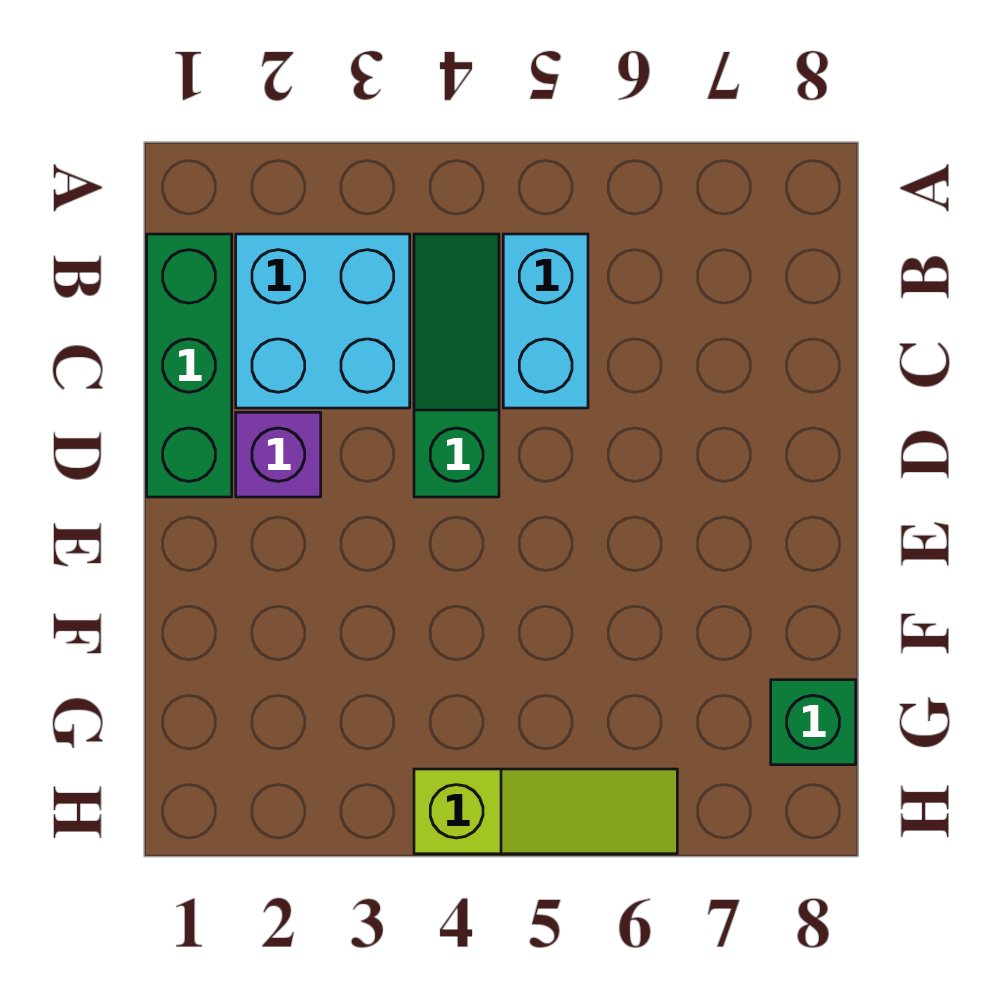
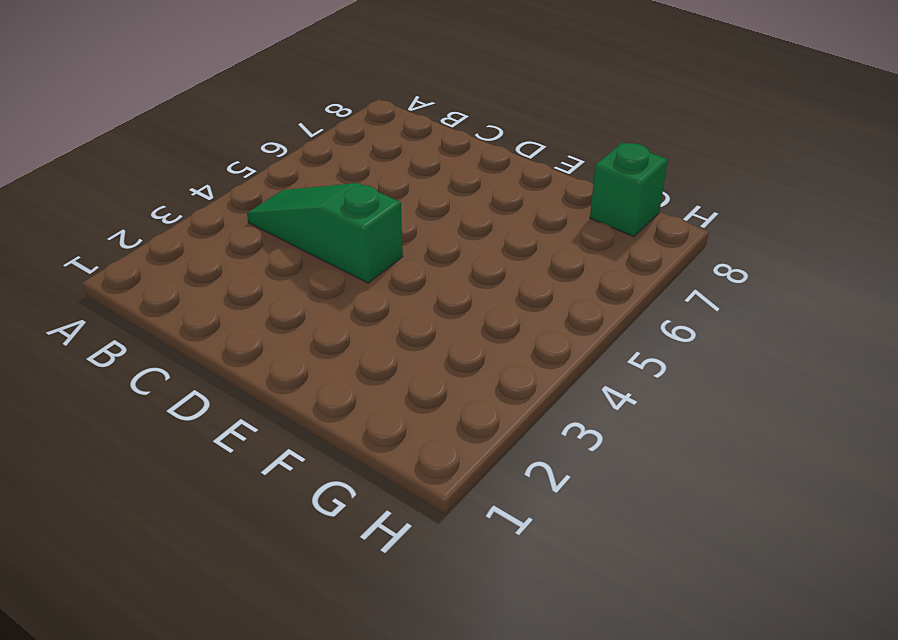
none -> green brick B1:D1 level 1
none -> cyan brick B2:C3 level 1

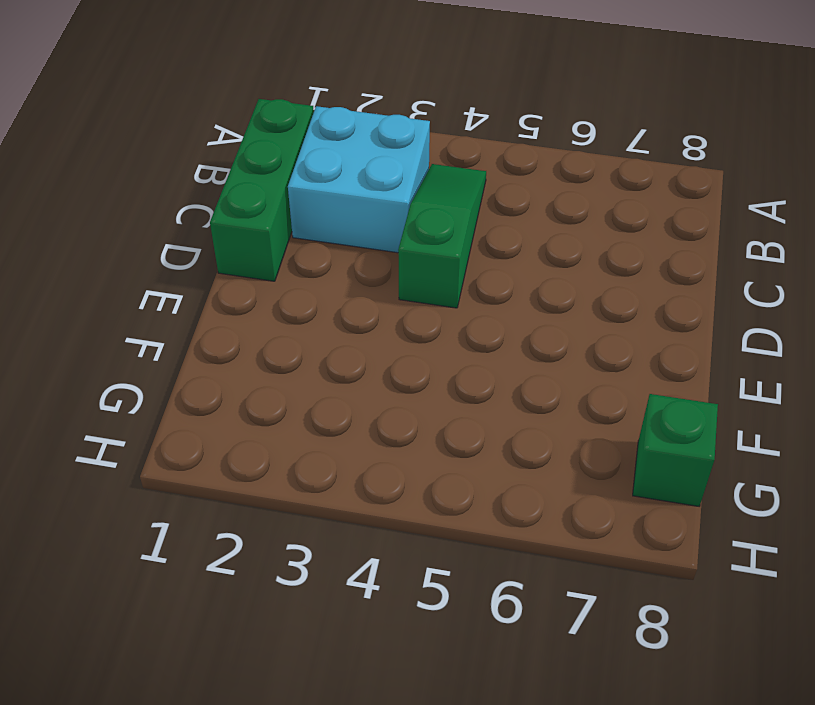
none -> cyan brick B5:C5 level 1
none -> purple brick D2 level 1

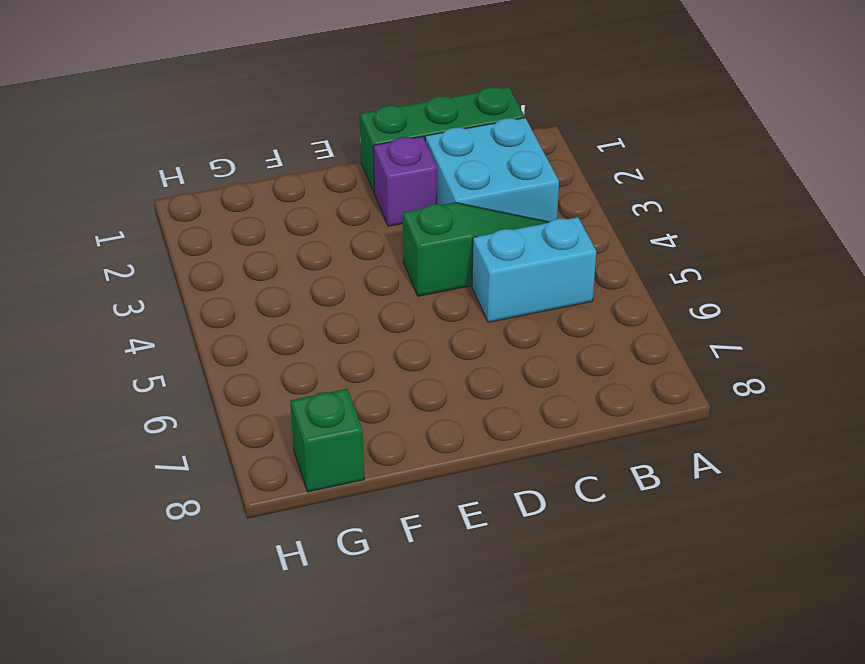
none -> lime slope H4:H6 level 1 top 4

